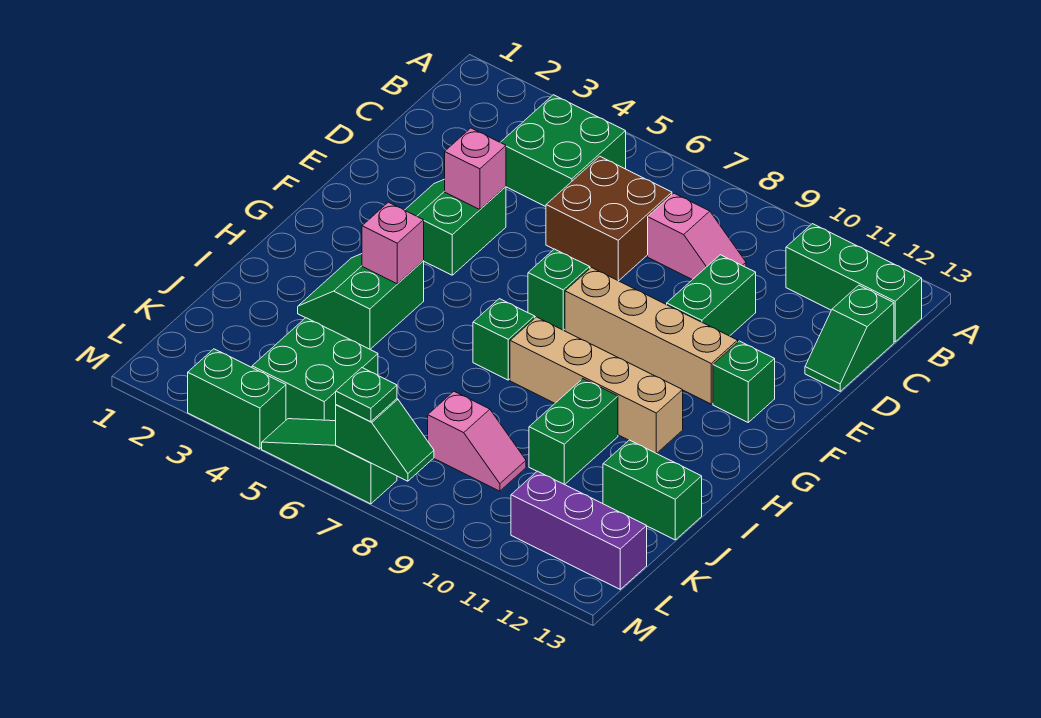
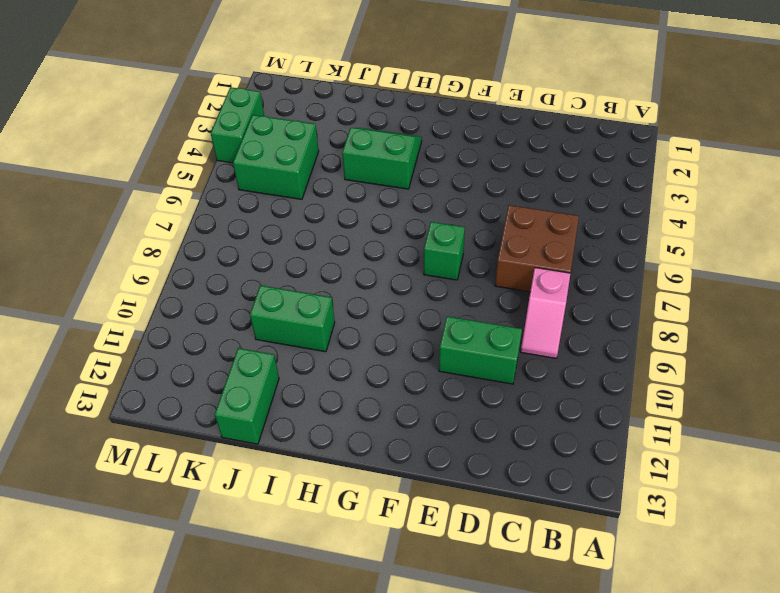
none -> green brick B4:C5 level 1
none -> green brick B11:B13 level 1
none -> green slope C13:D13 level 1 top C

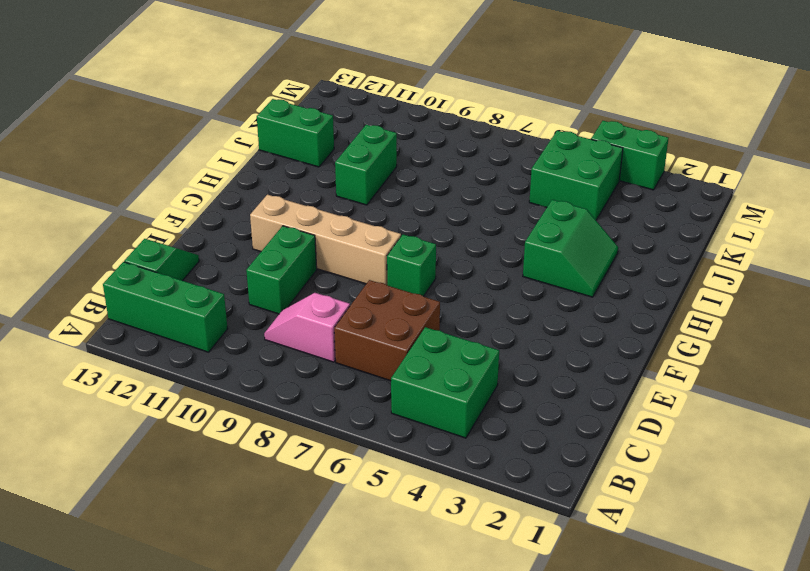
none -> green slope E3:F4 level 1 top 4
none -> green brick F12 level 1
none -> green brick H7 level 1

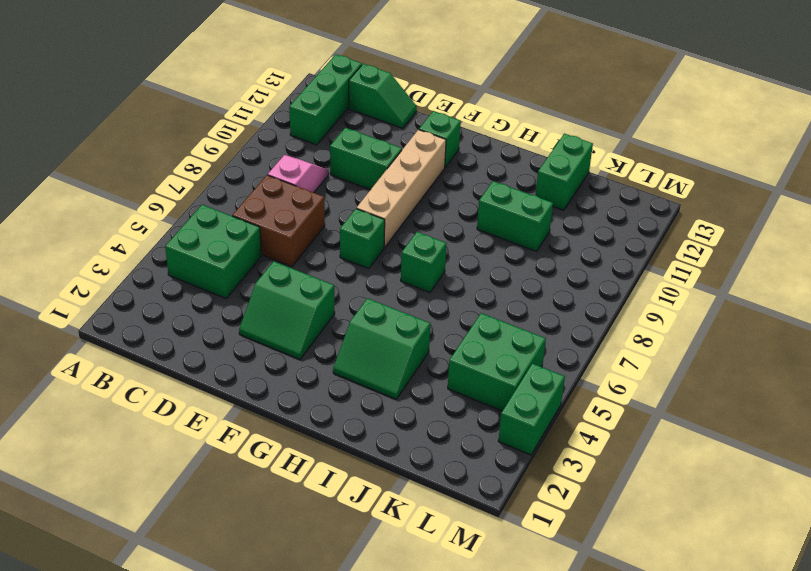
none -> tan brick H8:H11 level 1
none -> pink slope K8:K9 level 1 top 8
none -> purple brick L11:L13 level 1

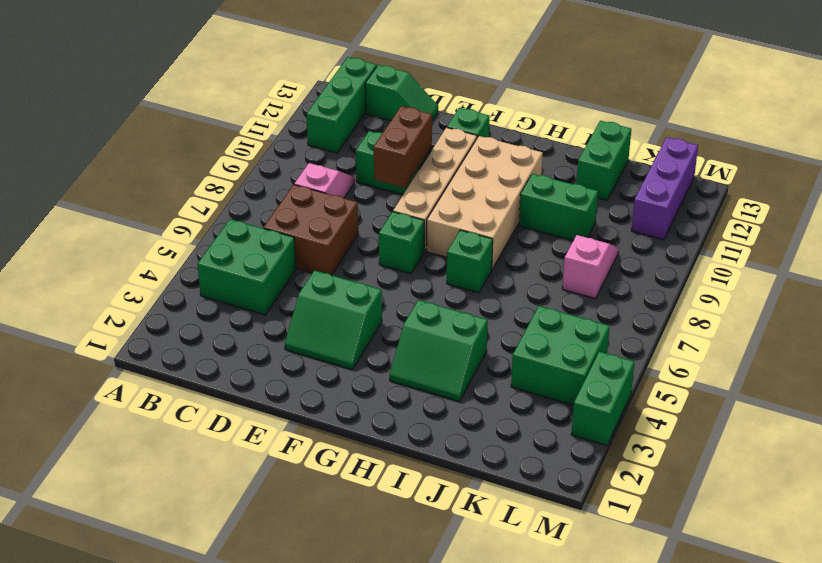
brown brick E9:E10 level 2 -> none
tan brick G8:H11 level 1 -> tan brick H8:H11 level 1
none -> green slope M5:M7 level 1 top 7
none -> pink brick E4 level 2
none -> pink brick H4 level 2

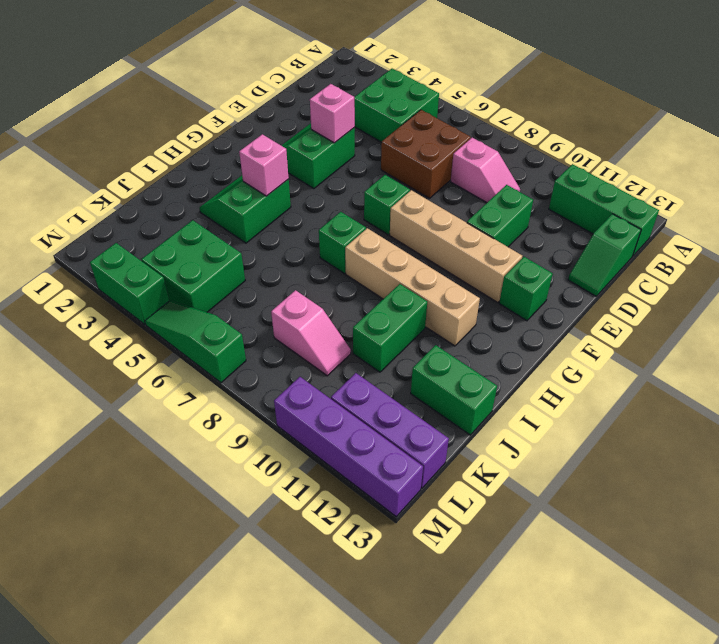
purple brick M10:M13 level 1 -> none
none -> green slope M7:M8 level 2 top 7
none -> green plate M7 level 3

